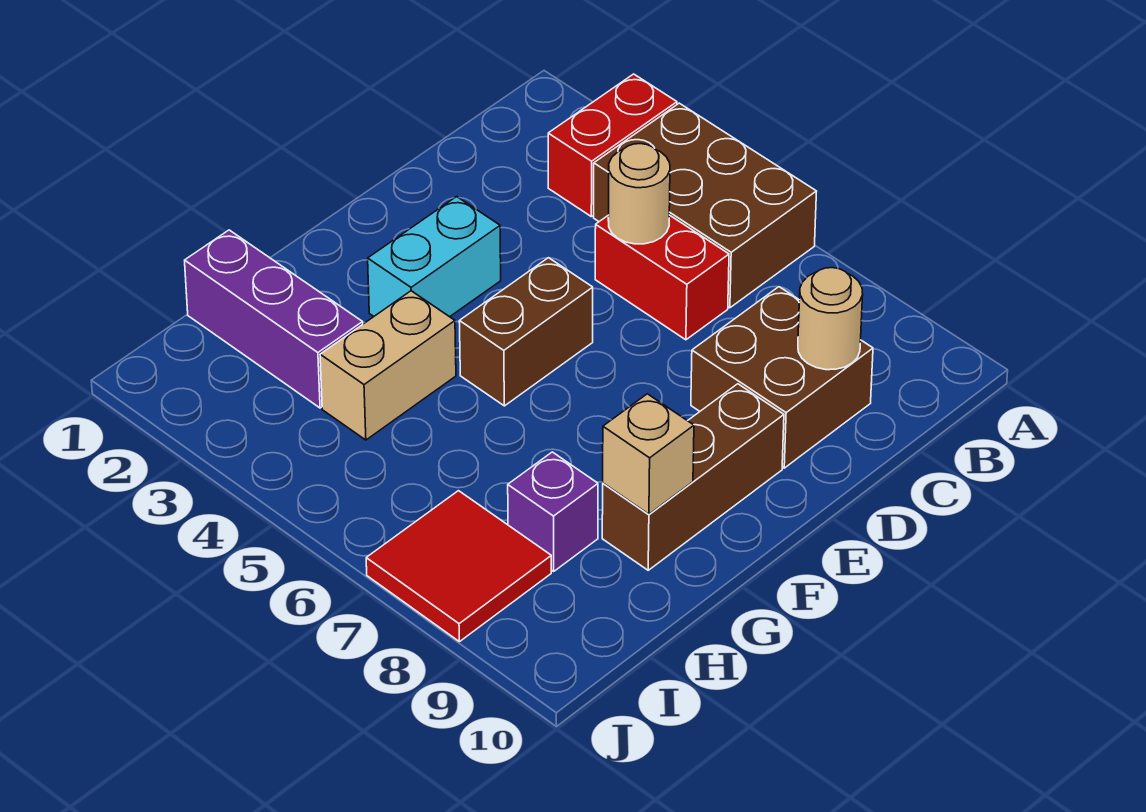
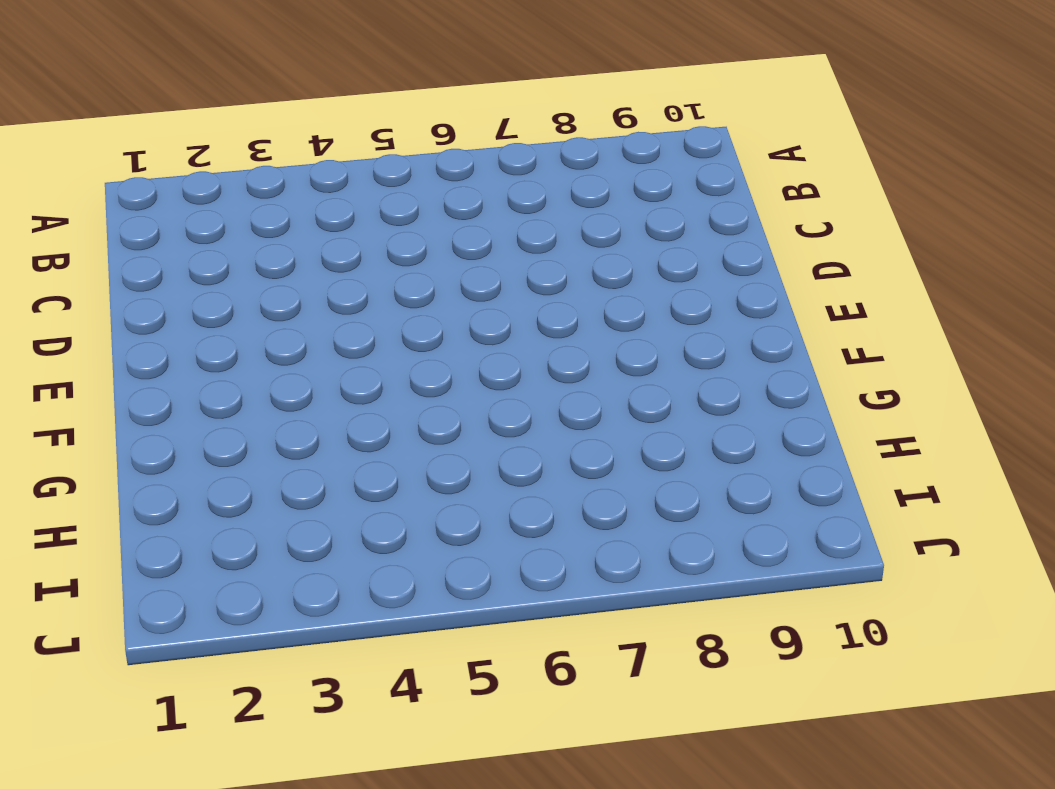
none -> red brick A3:B3 level 1
none -> brown brick A4:B6 level 1
none -> red brick C5:C6 level 1

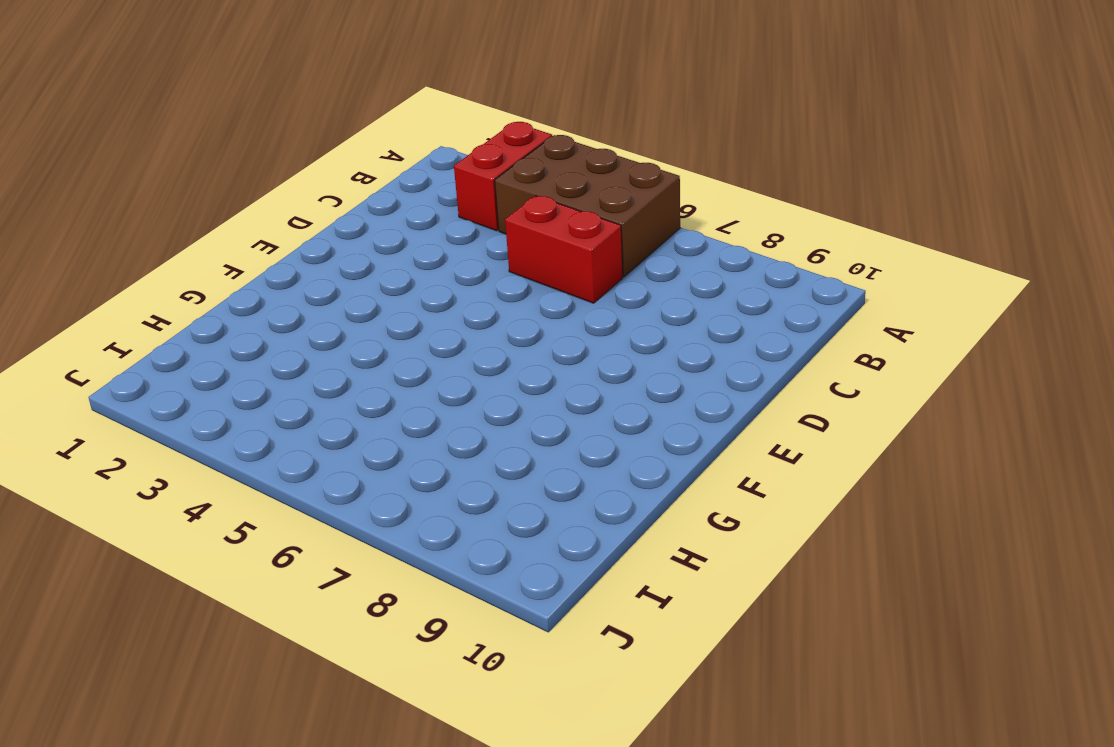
none -> brown brick C8:D9 level 1
none -> cyan brick E3:F3 level 1
none -> brown brick E5:F5 level 1

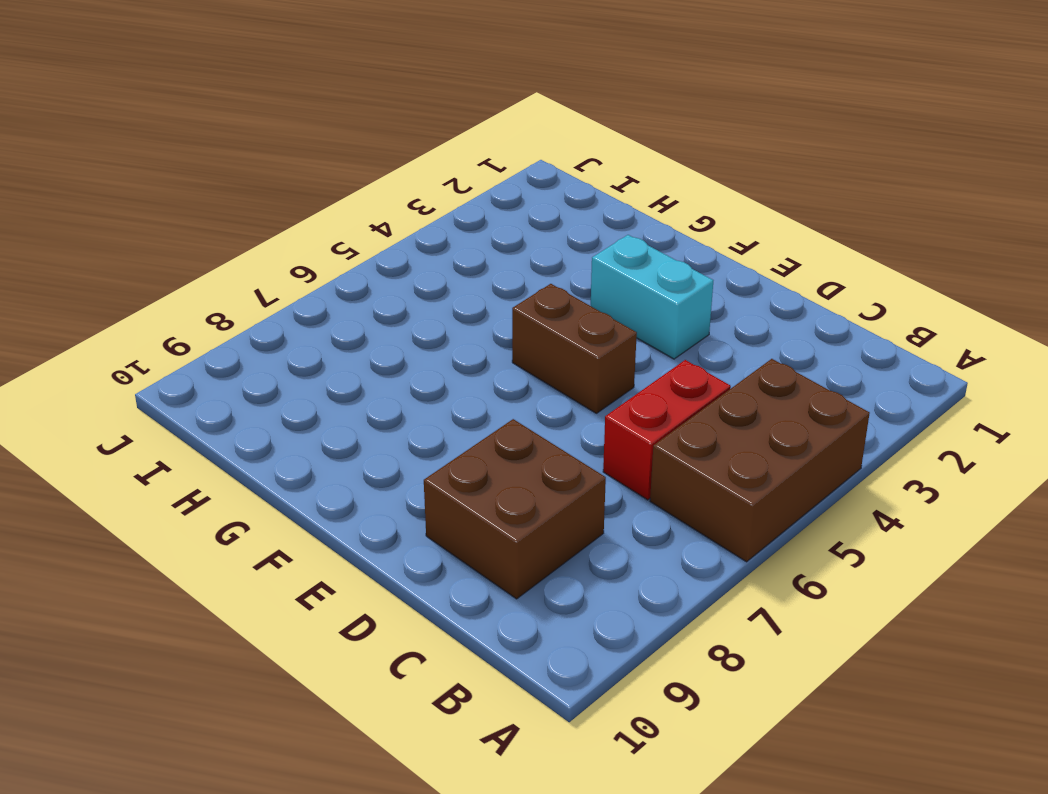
none -> red brick A3:B3 level 1
none -> brown brick E9:G9 level 1
none -> tan brick G4:H4 level 1

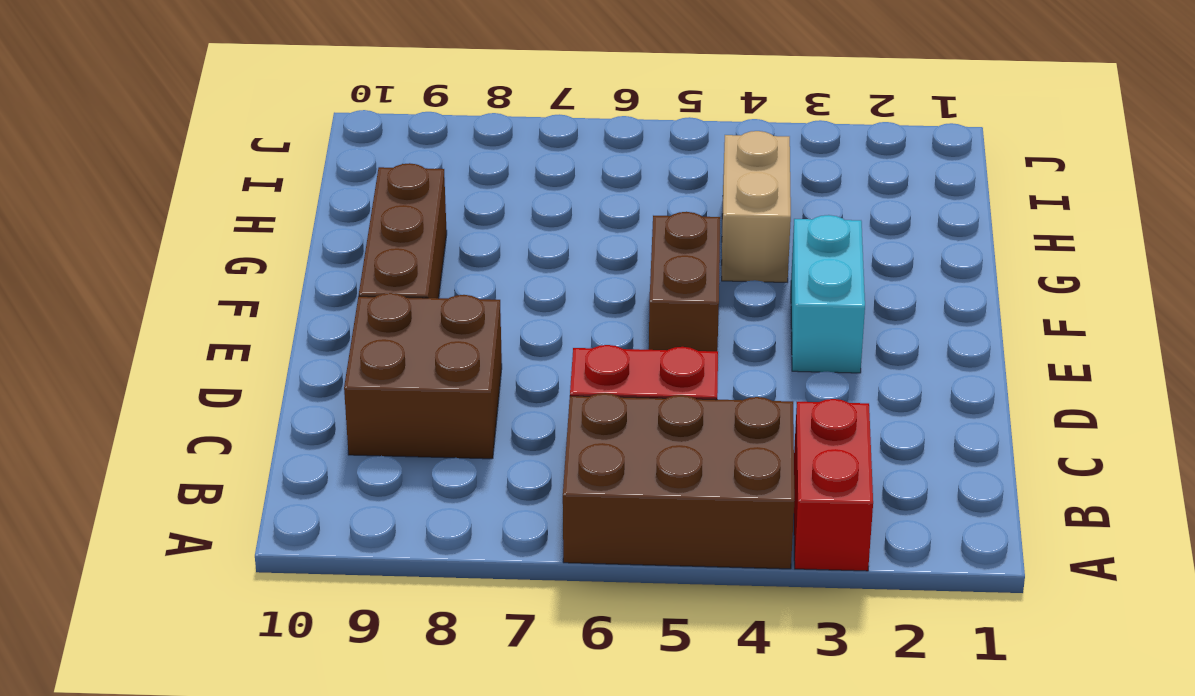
none -> purple brick H1:H3 level 1
none -> purple brick H8 level 1
none -> red tile I7:J8 level 1

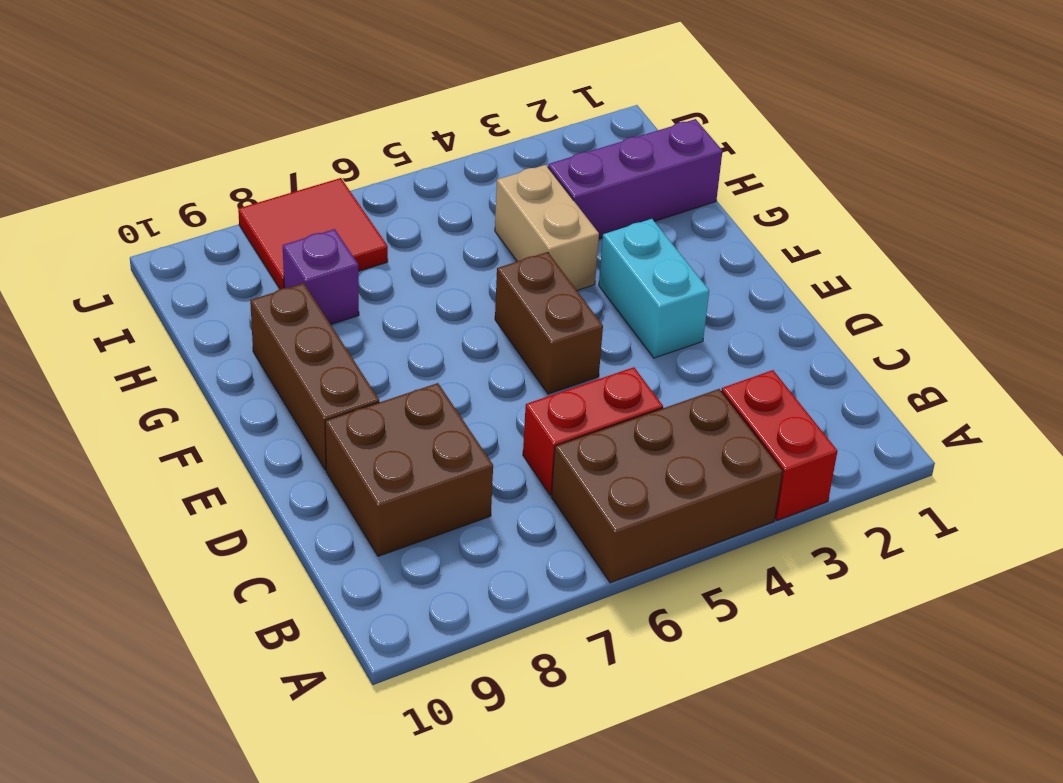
none -> tan round brick C5 level 2
none -> tan round brick C9 level 2
none -> tan brick G9 level 2

